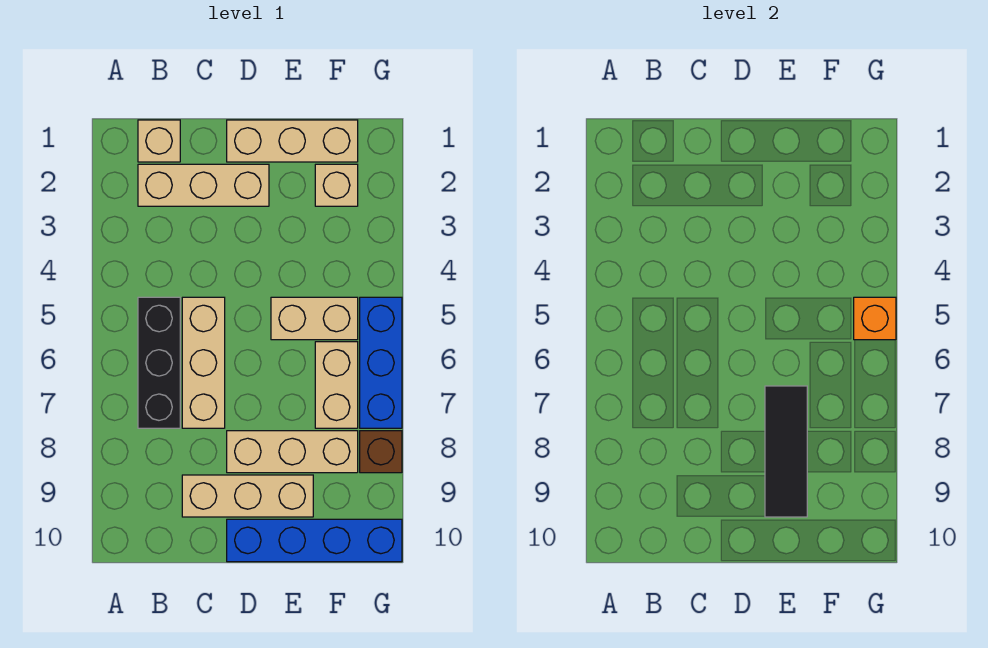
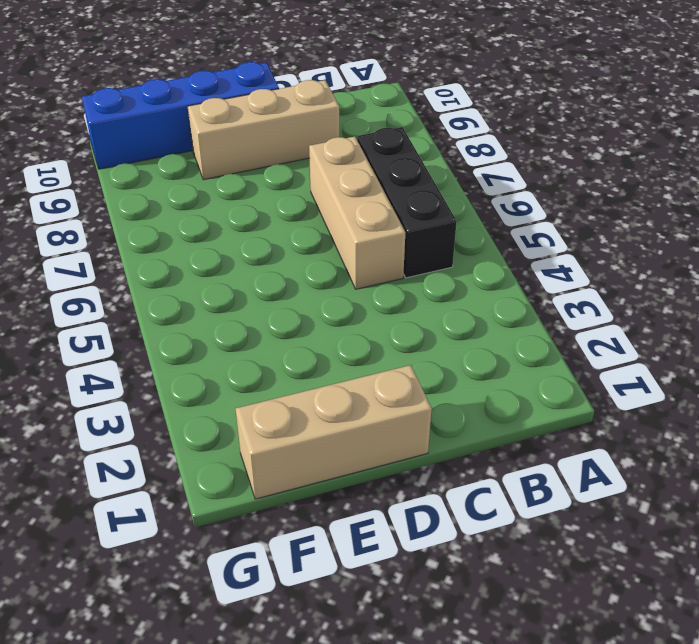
none -> tan brick B1 level 1
none -> tan brick B2:D2 level 1
none -> tan brick D8:F8 level 1

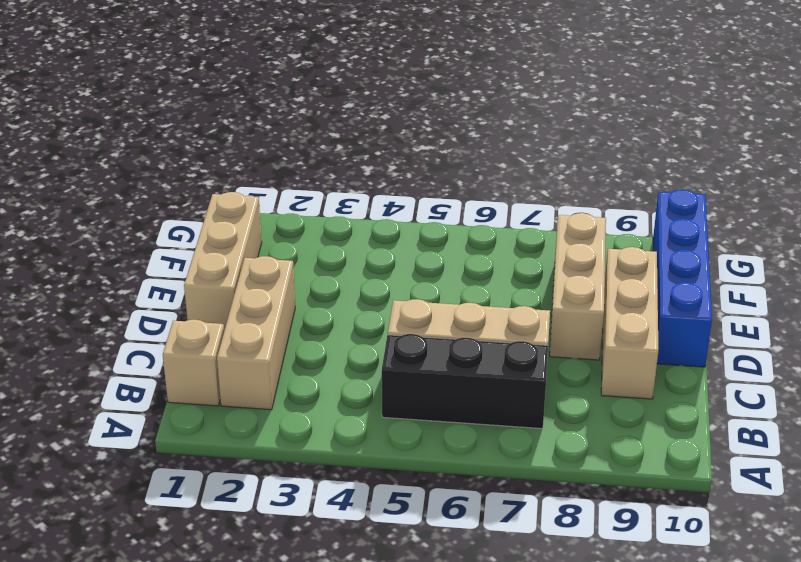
none -> tan brick E5:F5 level 1
none -> tan brick F2 level 1
none -> tan brick F6:F7 level 1

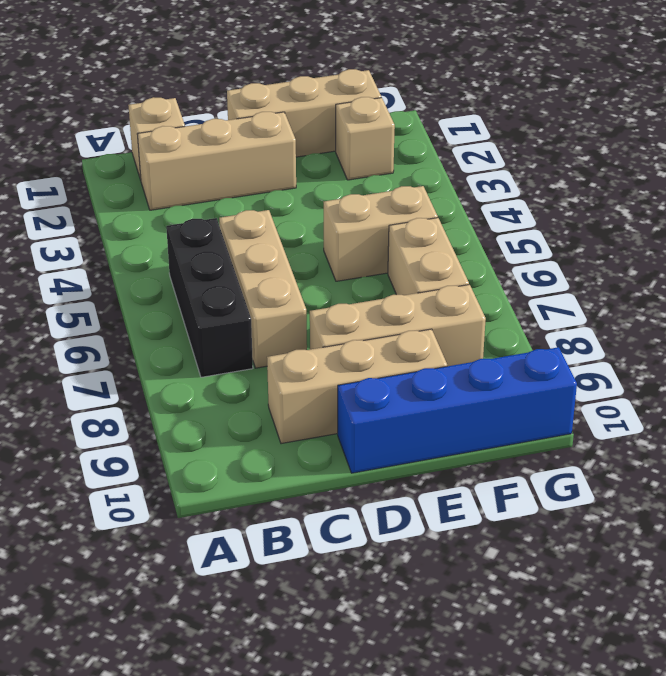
none -> blue brick G5:G7 level 1
none -> brown brick G8 level 1
none -> black tile E7:E9 level 2

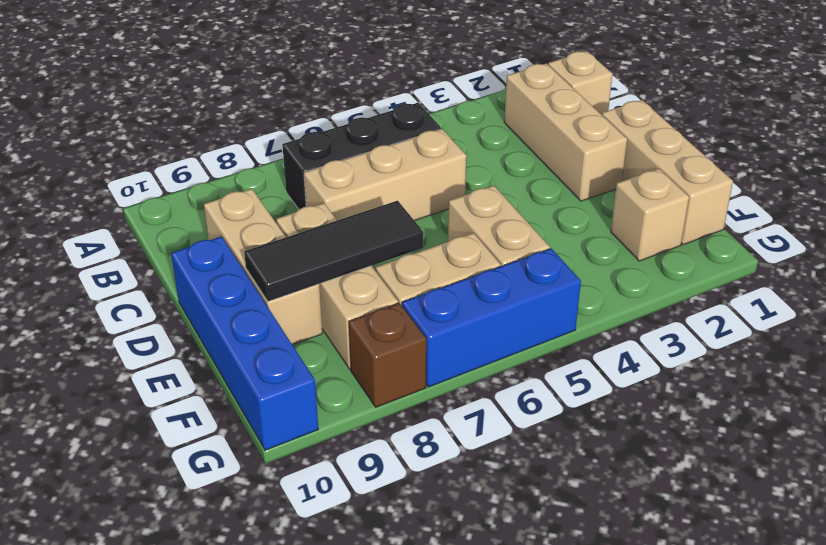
none -> orange brick G5 level 2

